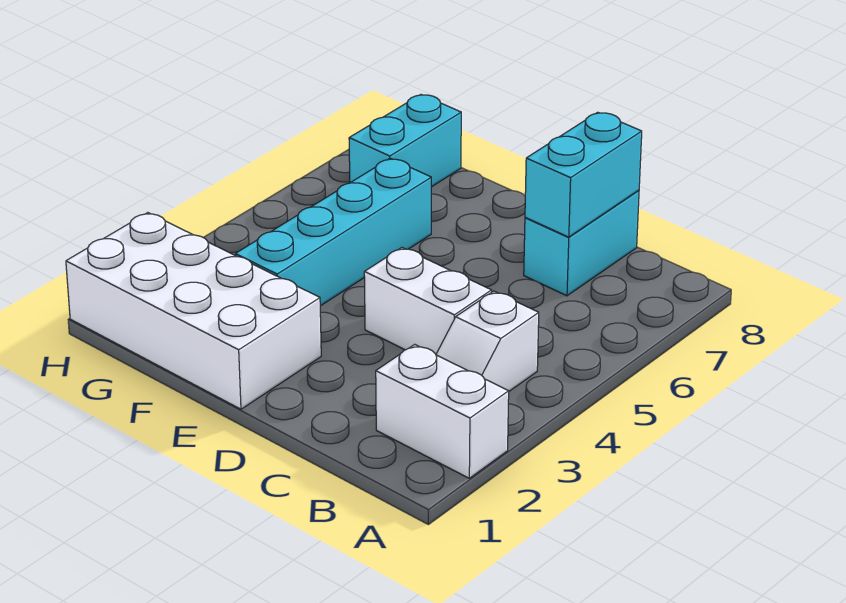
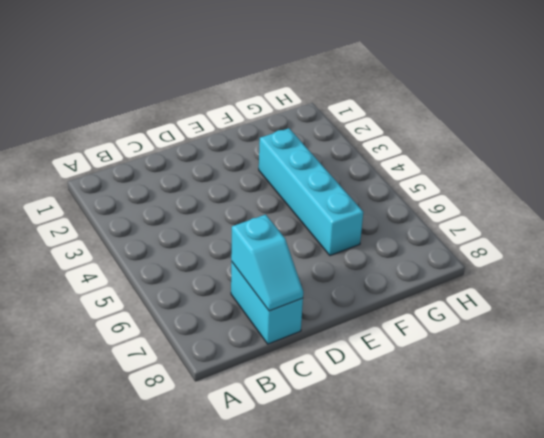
cyan slope C7:C8 level 2 top 7 -> cyan brick C7:C8 level 2
none -> white brick A2:B2 level 1
none -> white slope B3:B4 level 1 top 4

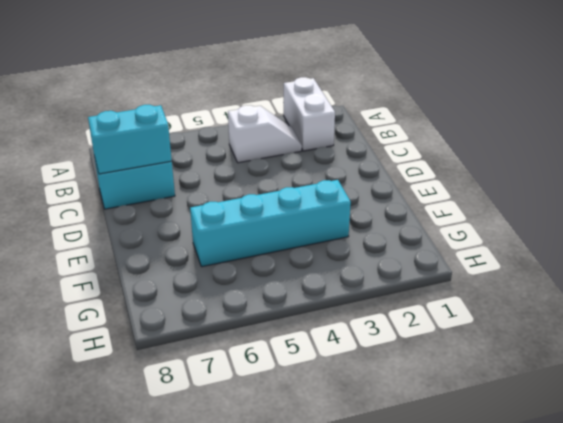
none -> white brick C4:D4 level 1
none -> white brick E1:H2 level 1

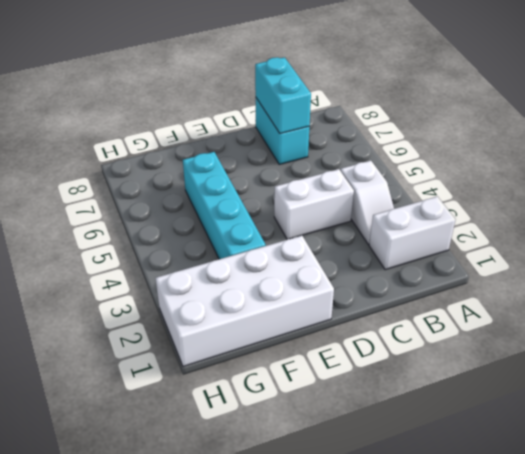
none -> cyan brick G7:G8 level 1

